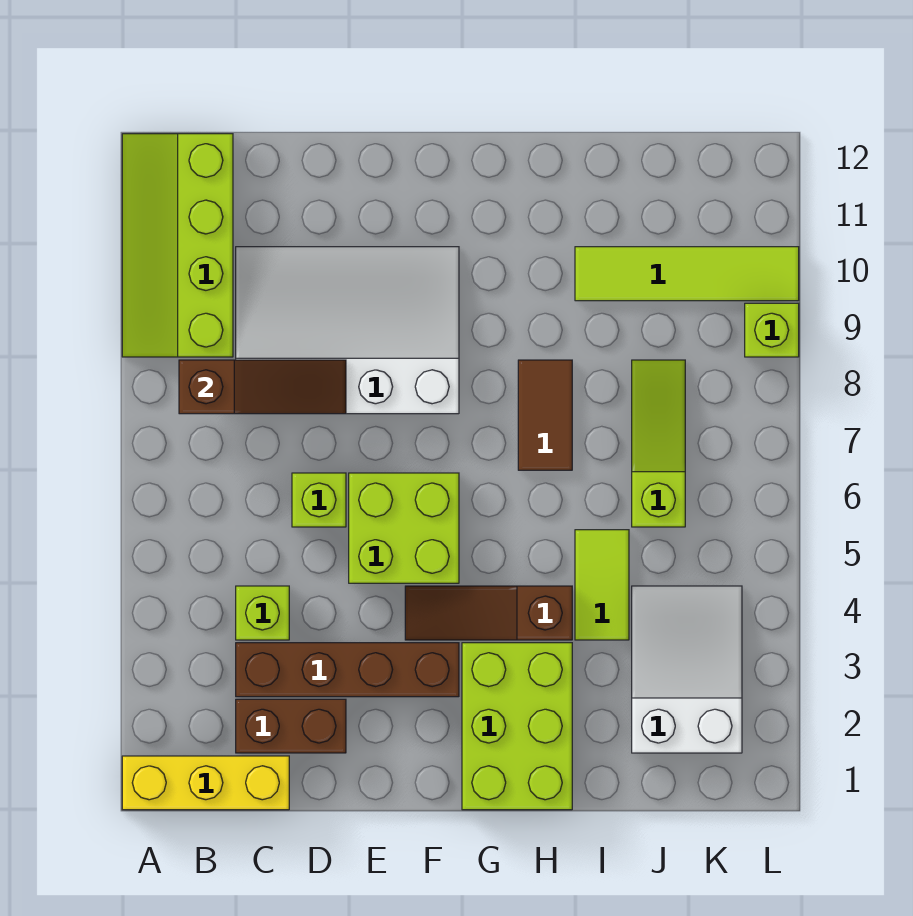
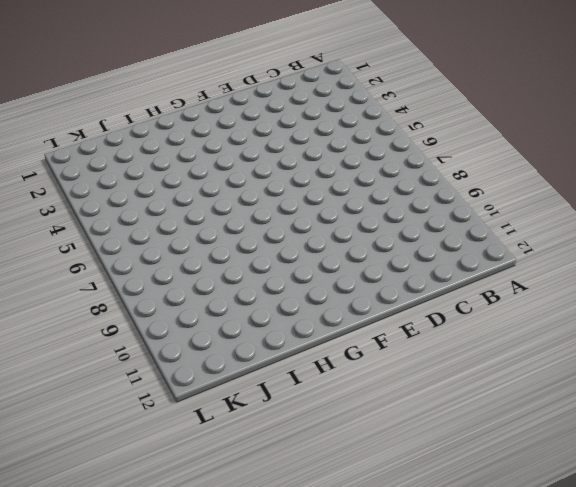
none -> yellow brick A1:C1 level 1
none -> lime slope A9:B12 level 1 top B
none -> brown brick C2:D2 level 1

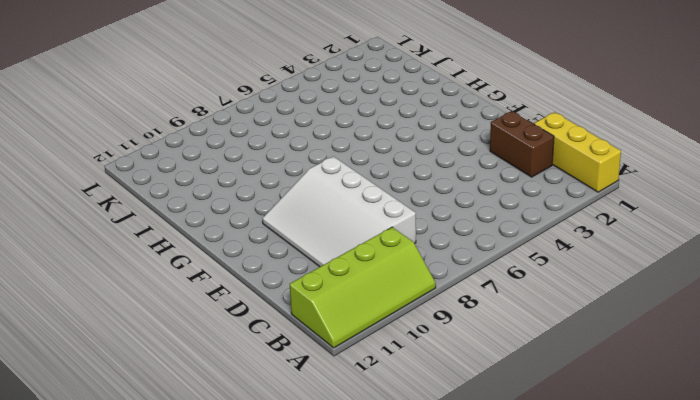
none -> brown brick C3:F3 level 1
none -> lime brick C4 level 1
none -> lime brick D6 level 1

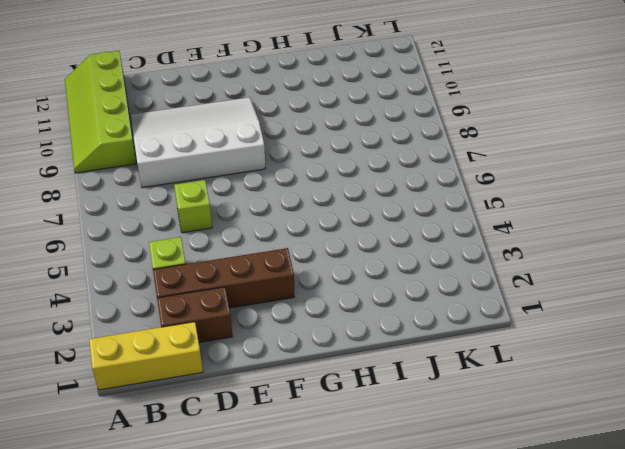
none -> lime brick E5:F6 level 1
none -> brown slope F4:H4 level 1 top H
none -> lime brick G1:H3 level 1

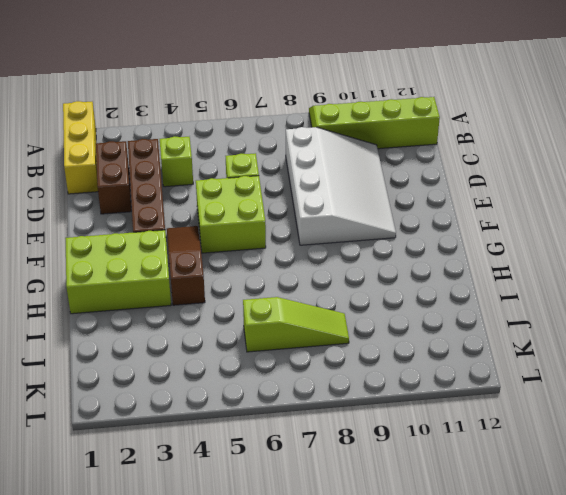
none -> brown tile H7:H8 level 1
none -> lime tile I4:I5 level 1
none -> lime tile I10:L10 level 1

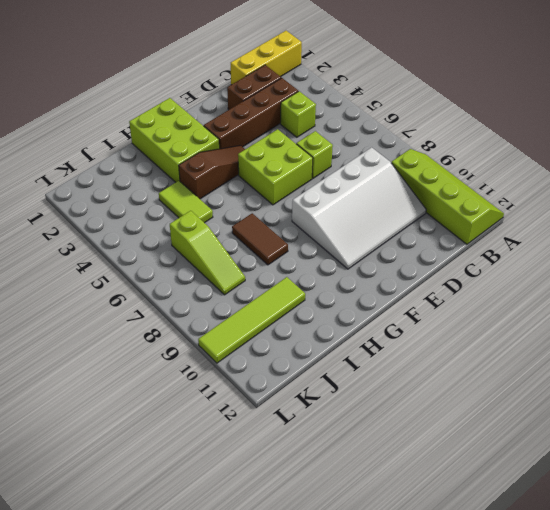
none -> white slope J2:K4 level 1 top 2
none -> lime brick L9 level 1
none -> brown slope B8:D8 level 2 top B

